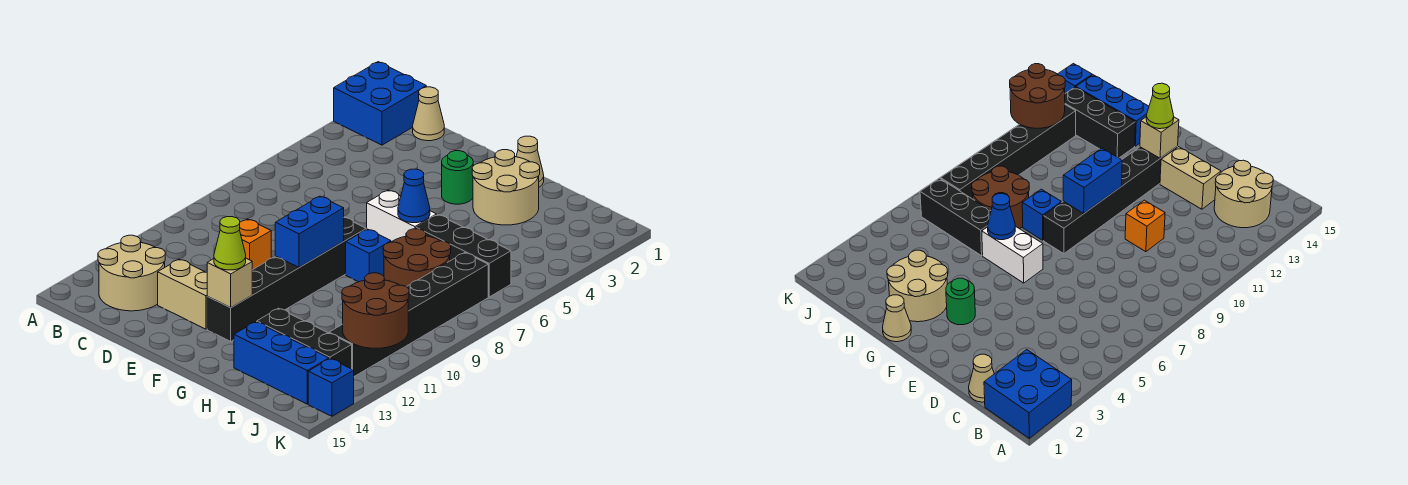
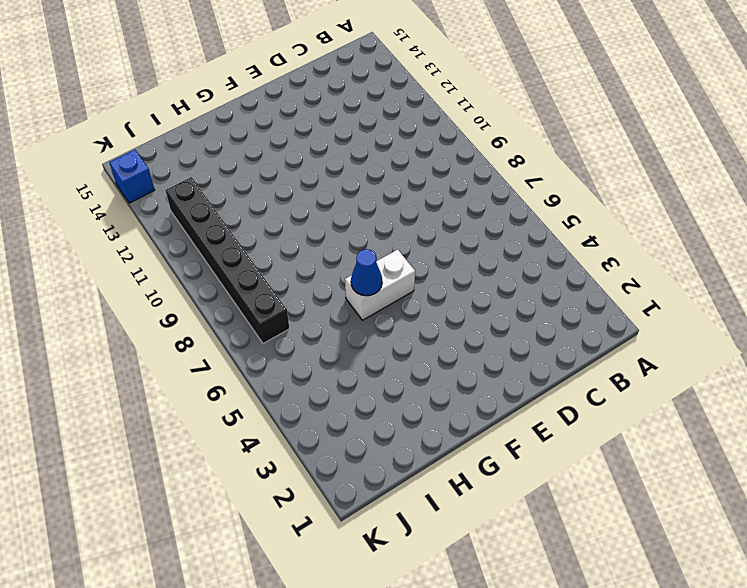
none -> blue brick A1:B2 level 1
none -> tan round brick B13:C14 level 1
none -> tan cone C1 level 1

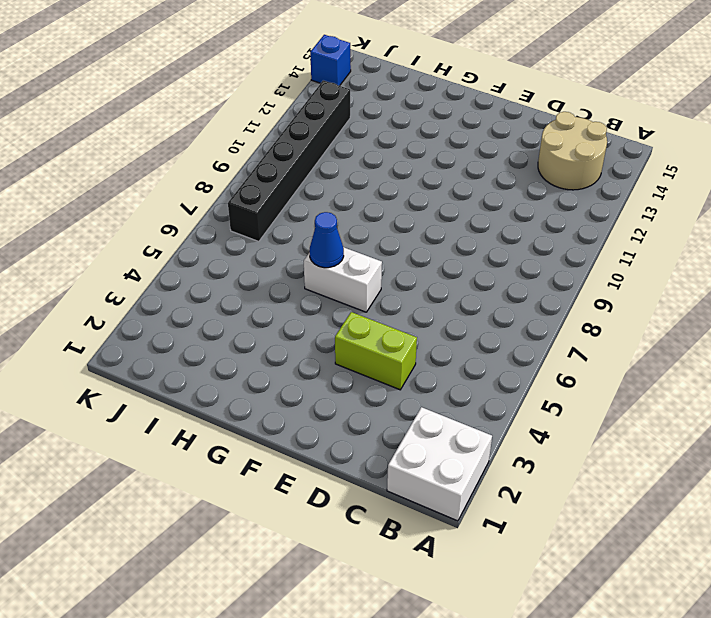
white brick A1:B2 level 1 -> blue brick A1:B2 level 1
lime brick D4:E4 level 1 -> none
none -> tan cone C1 level 1
none -> orange brick D10 level 1
none -> tan brick D13:E13 level 1

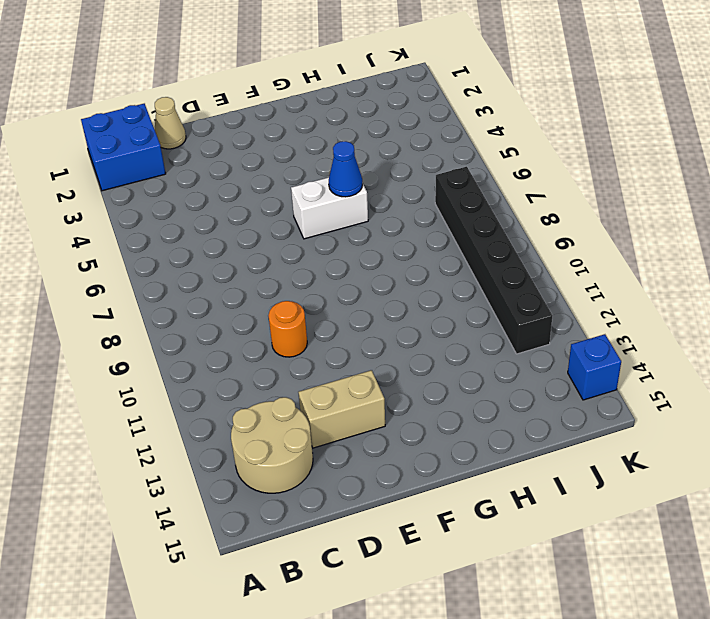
orange round brick D10 level 1 -> orange brick D10 level 1
none -> green round brick F3 level 1
none -> black brick F8:F13 level 1
none -> tan cone G1 level 1

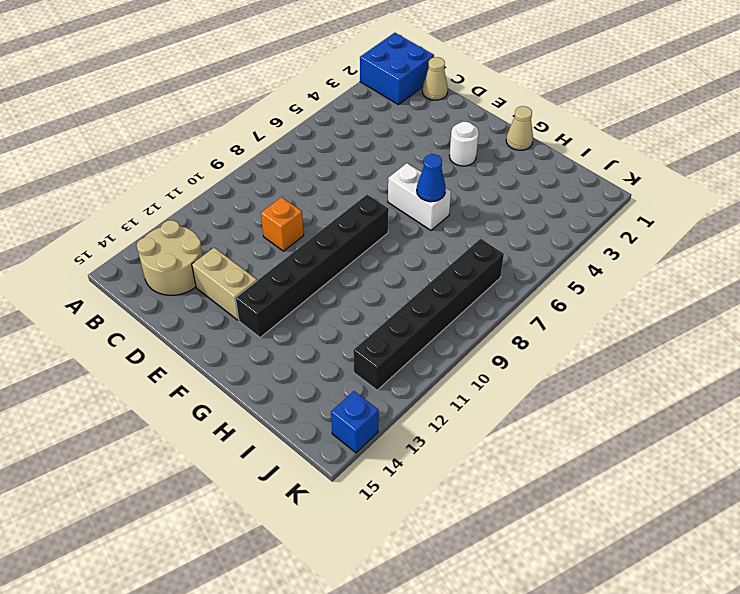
white round brick F3 level 1 -> green round brick F3 level 1
none -> tan round brick G2:H3 level 1
none -> blue brick G8 level 1
none -> black brick H6:J6 level 1

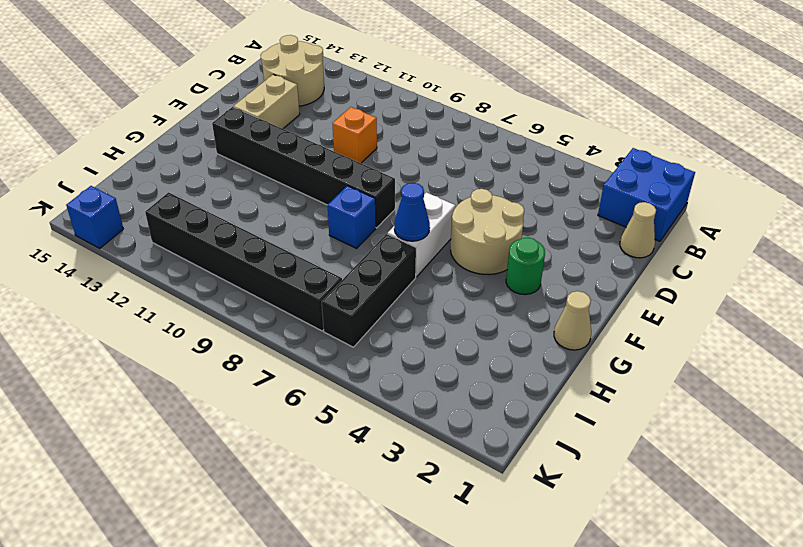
tan round brick E4:F5 level 1 -> tan round brick G2:H3 level 1
none -> brown round brick H7:I8 level 1
none -> black brick H13:J13 level 1
none -> blue brick H14:J14 level 1

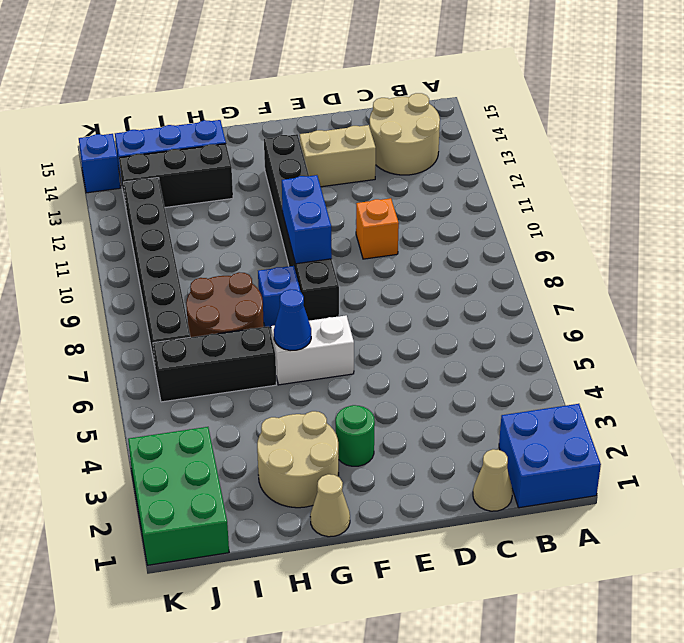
green brick J1:K3 level 1 -> none
none -> tan brick F13 level 2
none -> brown round brick J11:K12 level 2
none -> lime cone F13 level 3

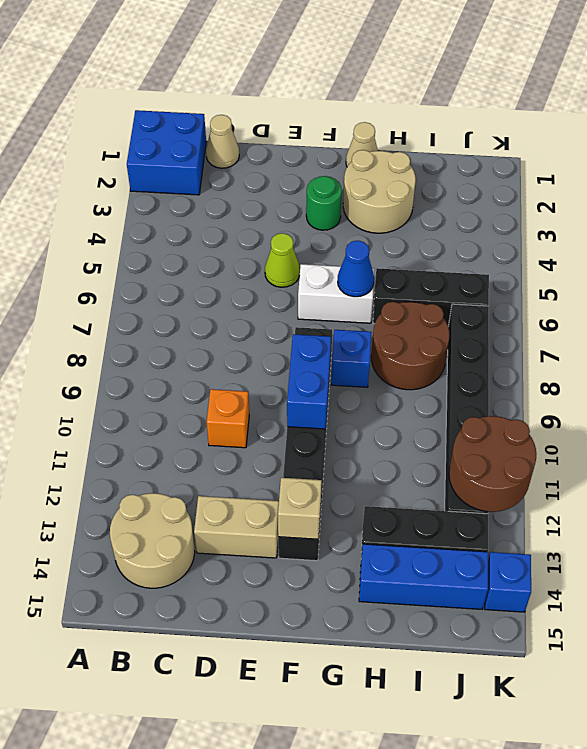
lime cone E5 level 1 -> lime cone F13 level 3

